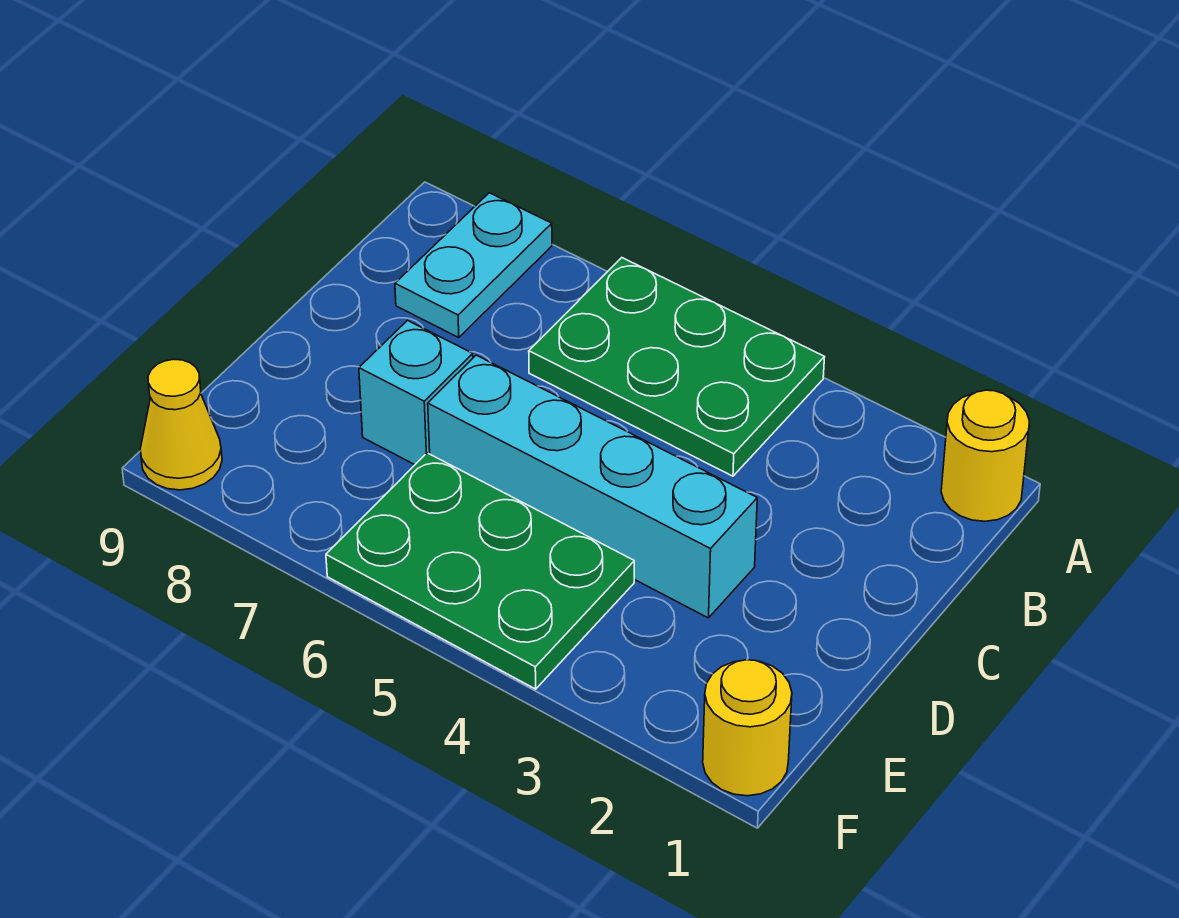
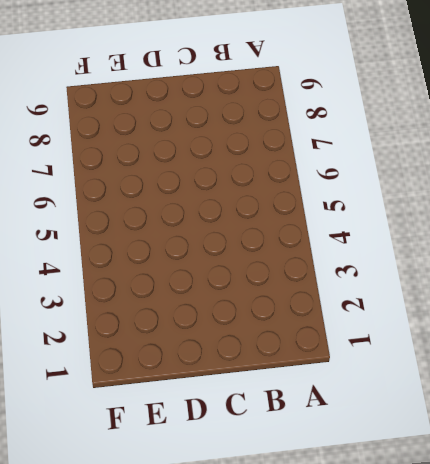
none -> yellow round brick A1 level 1
none -> green plate A4:B6 level 1

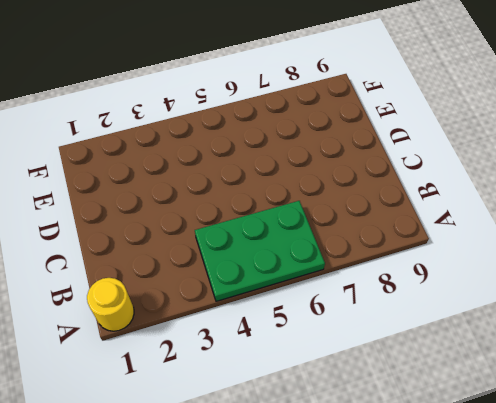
none -> cyan plate A8:B8 level 1
none -> cyan brick D3:D6 level 1

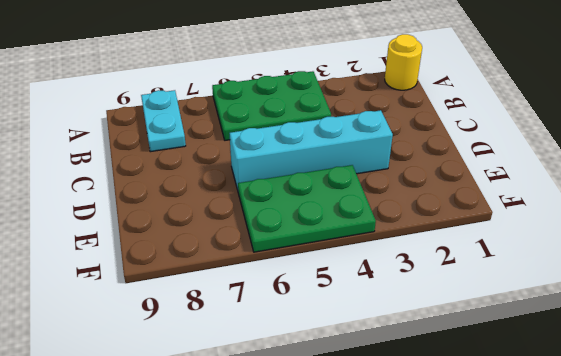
none -> cyan brick D7 level 1
none -> yellow round brick F1 level 1

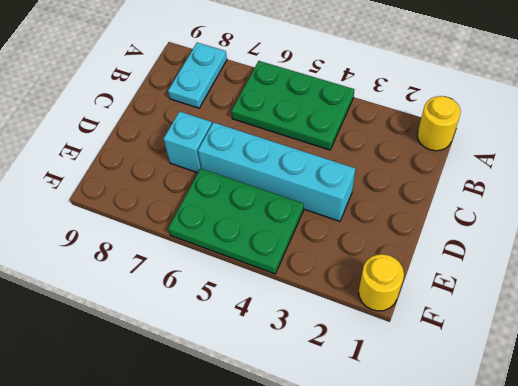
none -> yellow cone F9 level 1

